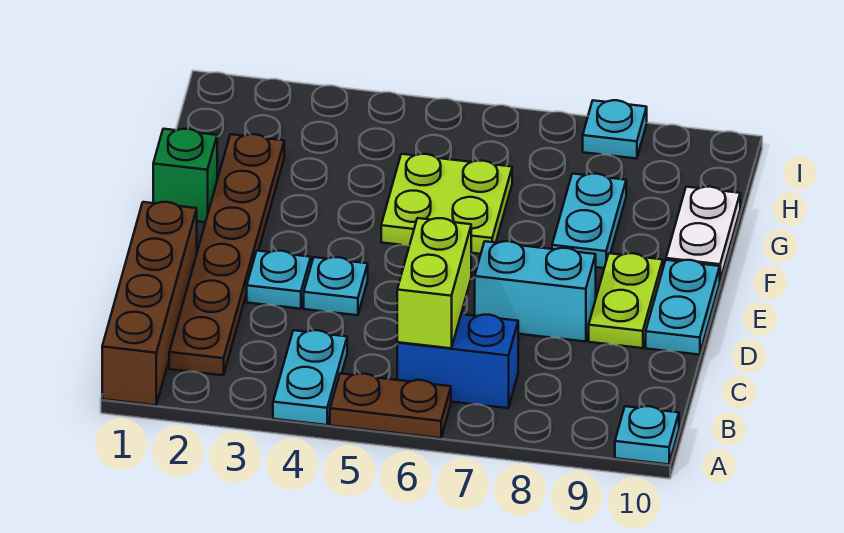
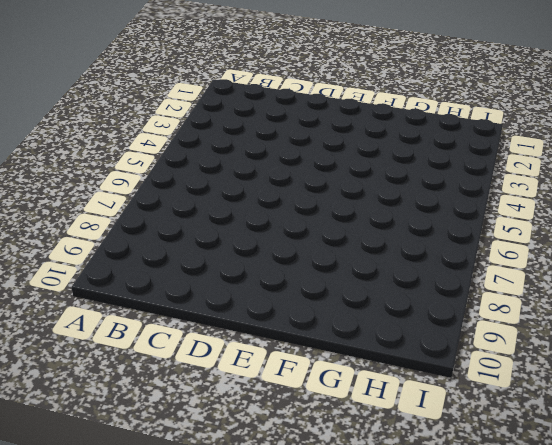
none -> brown brick A1:D1 level 1
none -> cyan plate A4:B4 level 1
none -> brown plate A5:A6 level 1

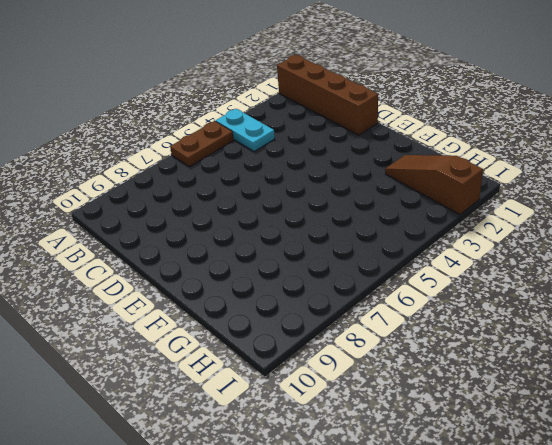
brown slope G2:I2 level 1 top I -> brown plate B2:G2 level 1
none -> cyan plate A10 level 1
none -> blue brick B6:B7 level 1
none -> cyan plate D3 level 1

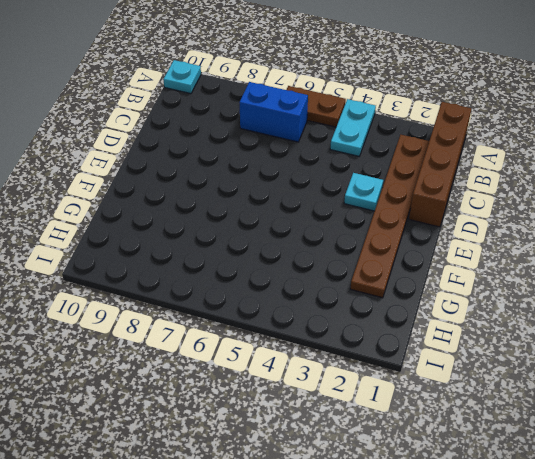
none -> cyan plate D4 level 1
none -> cyan brick D7:D8 level 1
none -> lime plate D9:E9 level 1

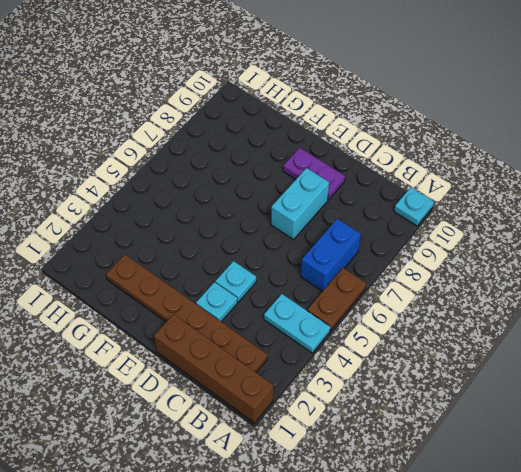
purple plate D9:E9 level 1 -> lime plate D9:E9 level 1
none -> cyan plate D10:E10 level 1
none -> green brick F1 level 1
none -> lime plate F5:G6 level 1

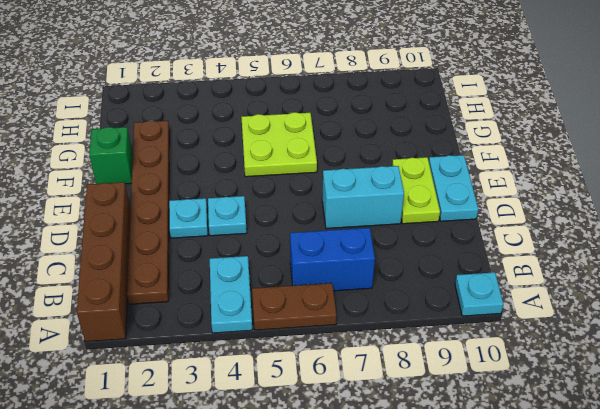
none -> cyan plate F8:G8 level 1
none -> white plate F10:G10 level 1
none -> cyan plate I8 level 1

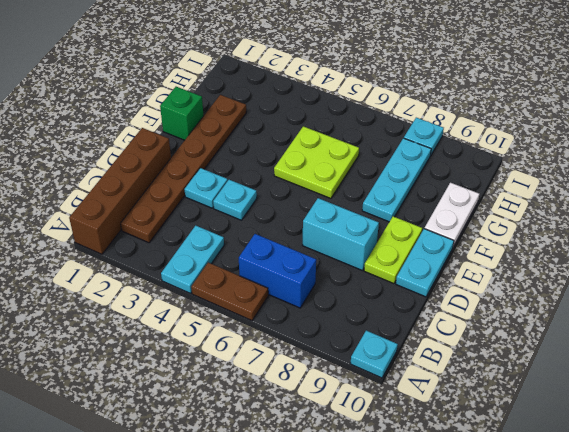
cyan plate F8:H8 level 1 -> cyan plate F8:G8 level 1
none -> lime brick B6:C6 level 2

